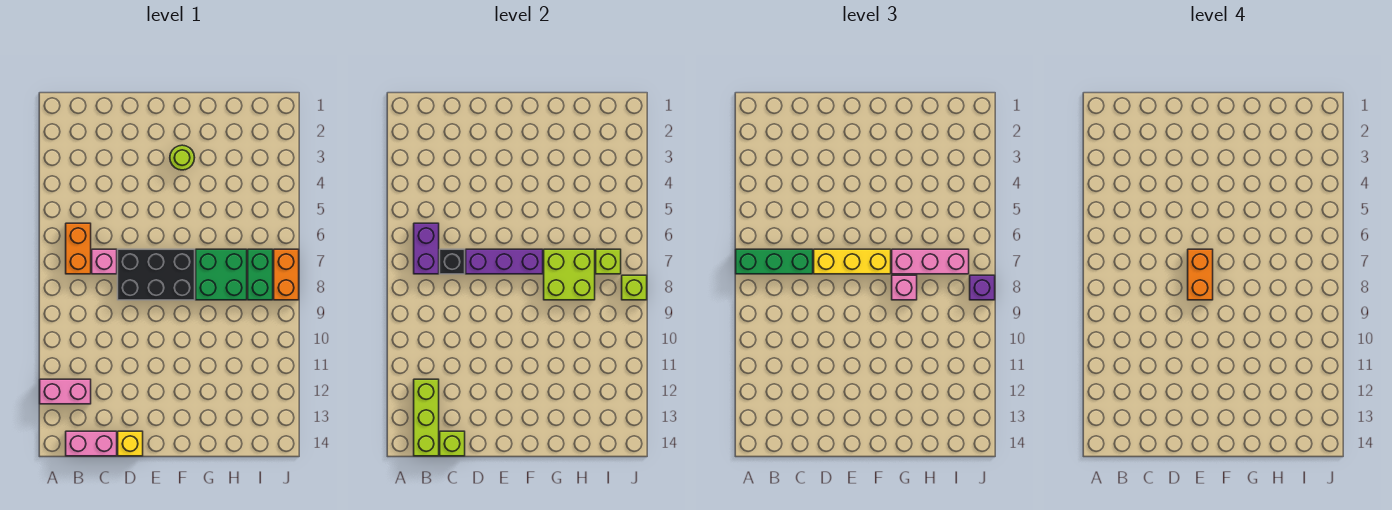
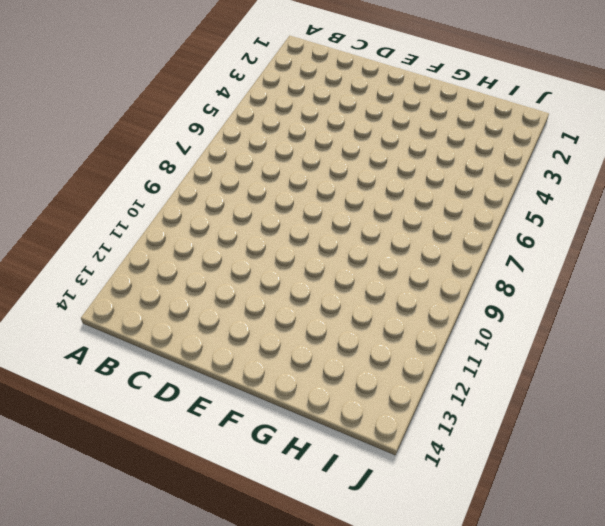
none -> pink brick A12:B12 level 1
none -> orange brick B6:B7 level 1
none -> pink brick B14:C14 level 1

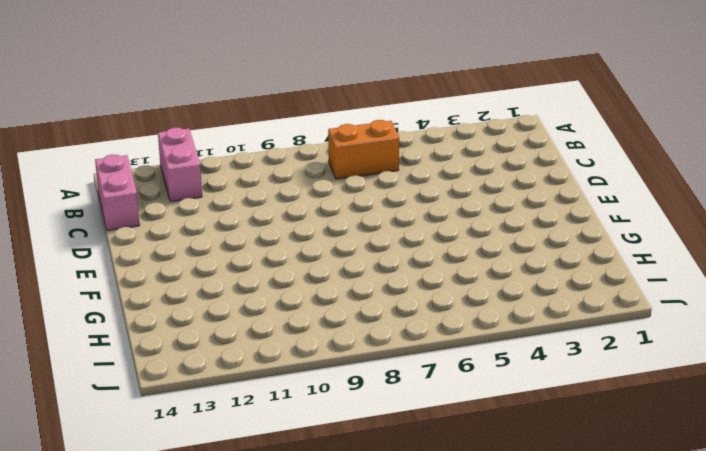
none -> pink brick C7 level 1
none -> black brick D7:F8 level 1
none -> yellow brick D14 level 1

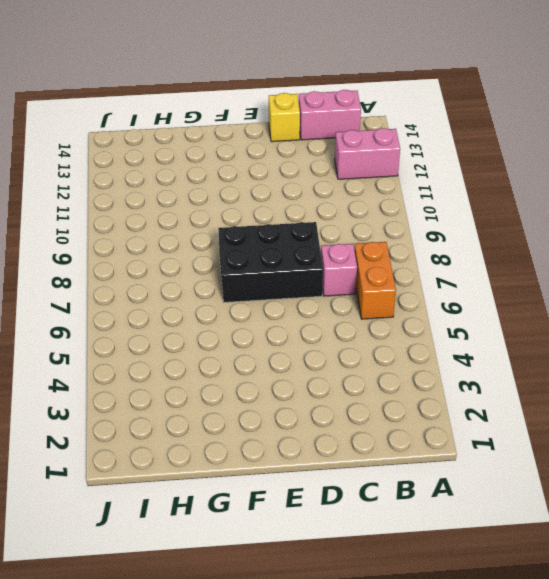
none -> lime round brick F3 level 1
none -> green brick G7:H8 level 1
none -> green brick I7:I8 level 1

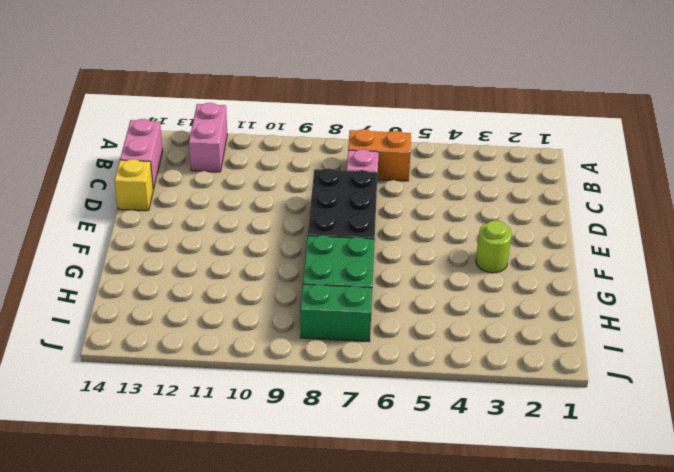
none -> orange brick J7:J8 level 1
none -> purple brick B6:B7 level 2
none -> lime brick B12:B14 level 2

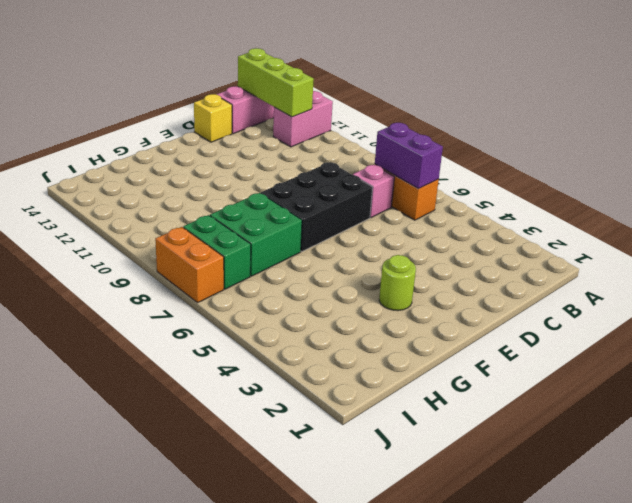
none -> black brick C7 level 2
none -> lime brick C14 level 2
none -> purple brick D7:F7 level 2

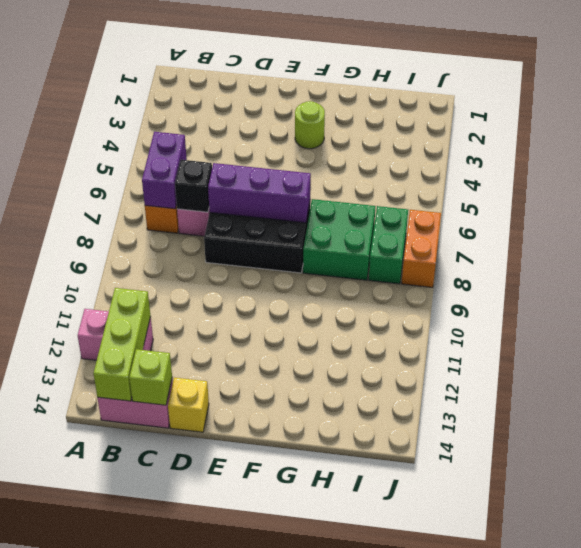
none -> lime brick G7:H8 level 2
none -> lime brick I7 level 2
none -> lime brick J8 level 2

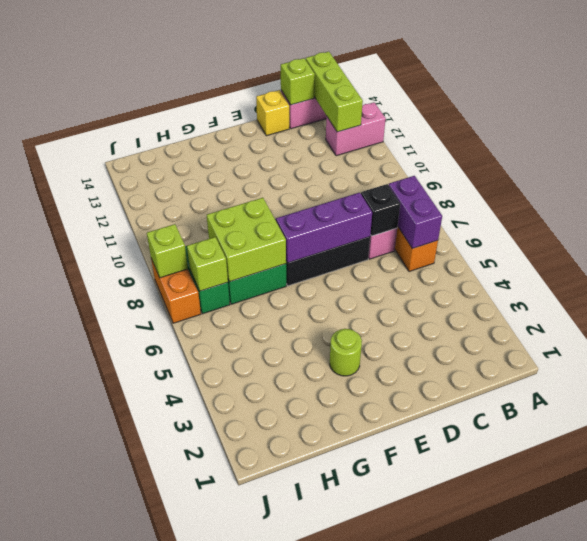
none -> green brick A7:C7 level 3
none -> yellow brick D7:F7 level 3
none -> pink brick G7:I7 level 3

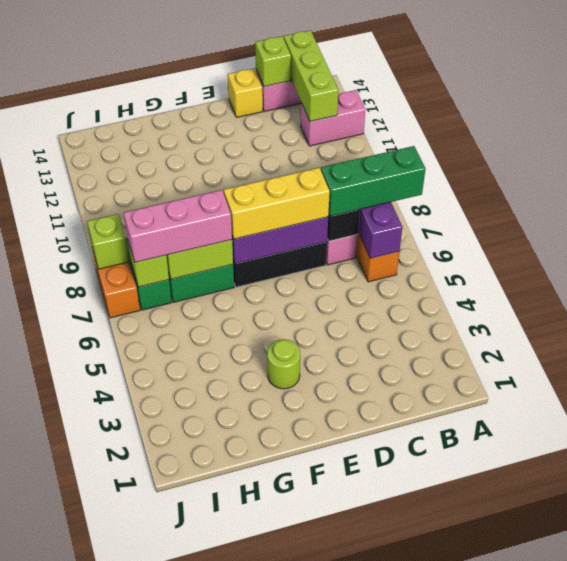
none -> pink brick G8 level 3
none -> purple brick J8 level 3
none -> orange brick E7:E8 level 4

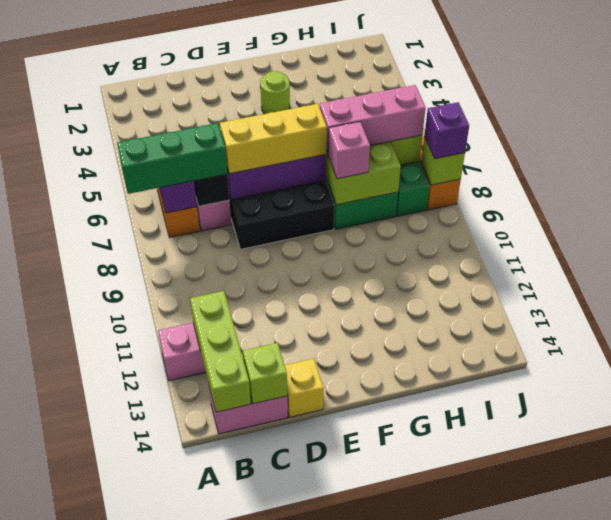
none -> orange brick E7:E8 level 4

